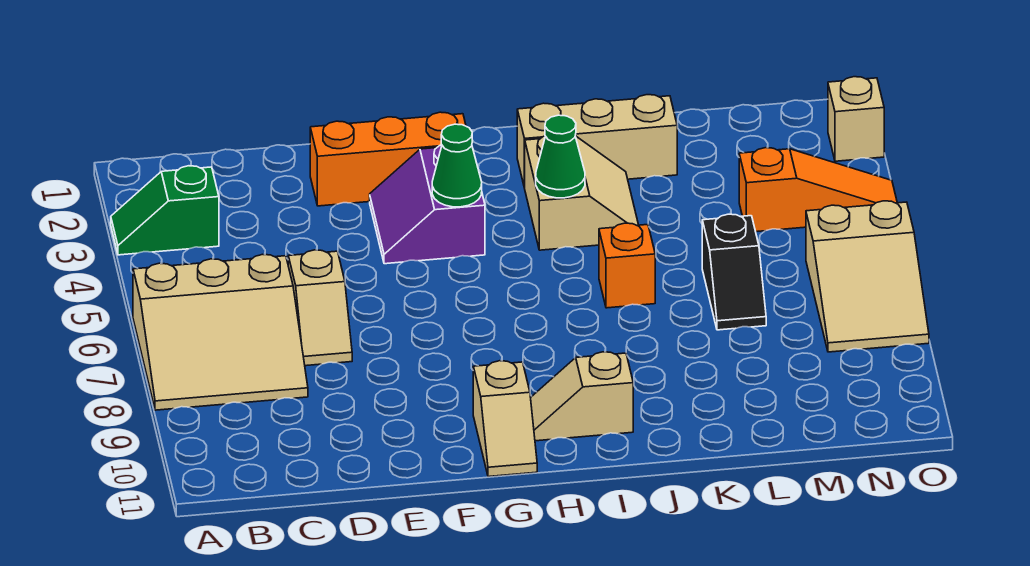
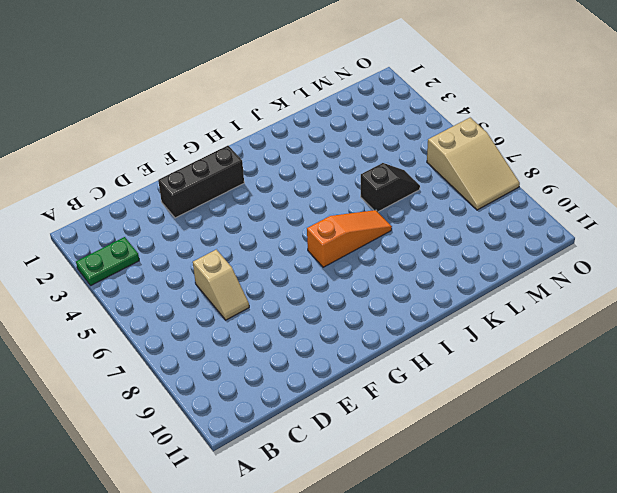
green plate A3:B3 level 1 -> green slope A3:B3 level 1 top B
black brick E2:G2 level 1 -> orange brick E2:G2 level 1
orange slope H7:J7 level 1 top H -> orange slope M4:O4 level 1 top M
black slope K6:L6 level 1 top K -> black slope L6:L7 level 1 top 6
none -> tan slope A6:C8 level 1 top 6
none -> purple slope F3:G4 level 1 top G
none -> tan slope G10:G11 level 1 top 10

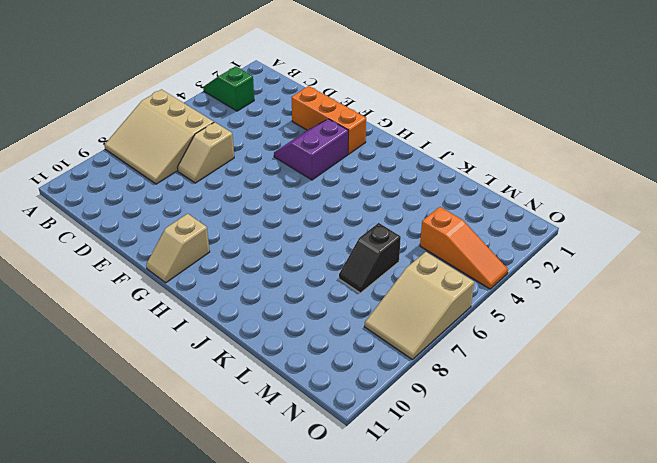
none -> tan slope H10:I10 level 1 top I
none -> tan brick I2:K2 level 1
none -> tan slope I3:J4 level 1 top I

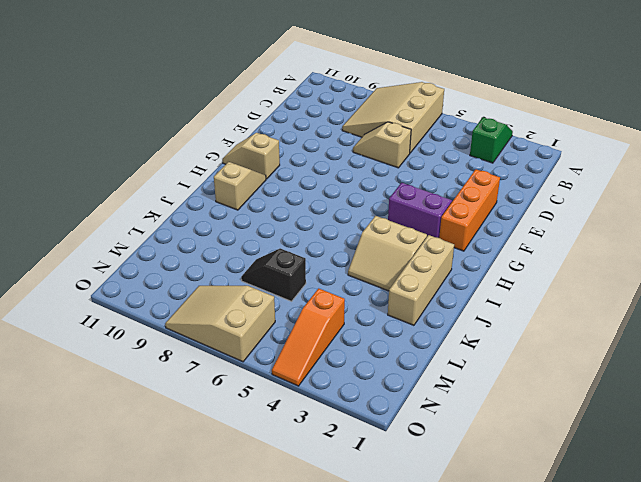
none -> orange brick J6 level 1
none -> tan brick O2 level 1
none -> green cone G4 level 2

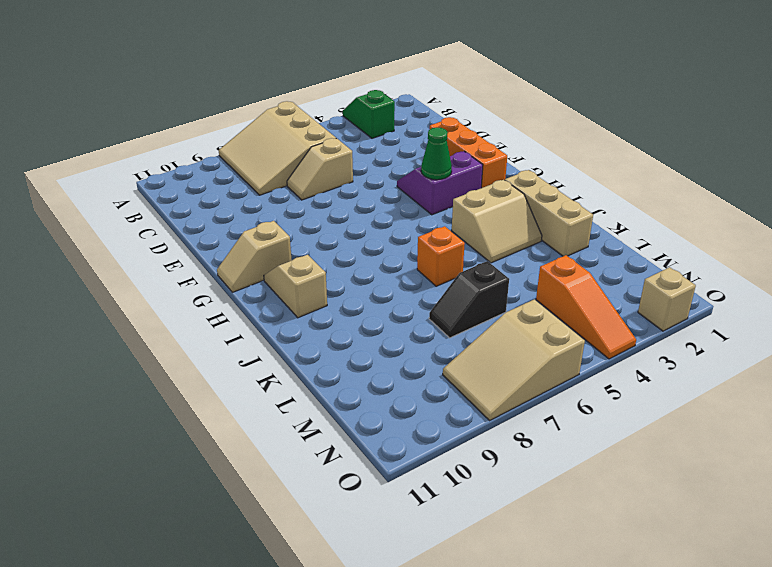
none -> green cone I4 level 2

